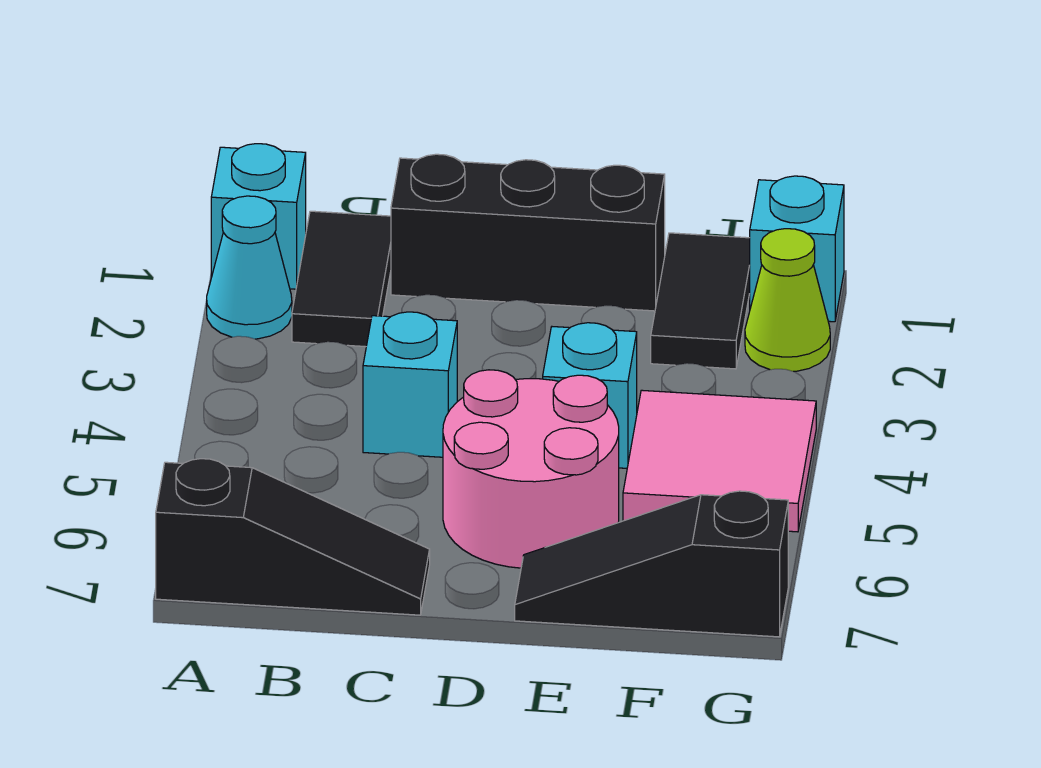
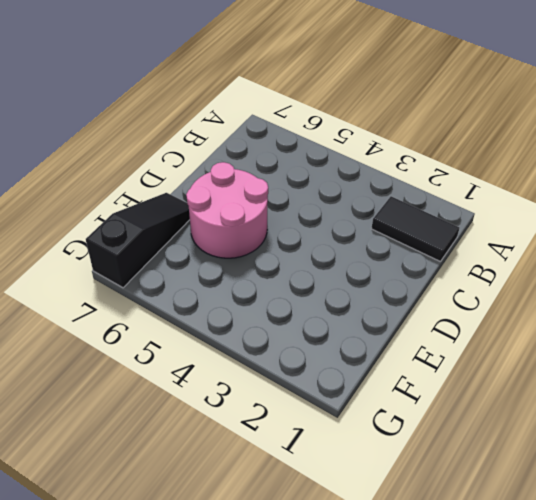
none -> cyan brick A1 level 1
none -> cyan cone A2 level 1
none -> black slope A7:C7 level 1 top A

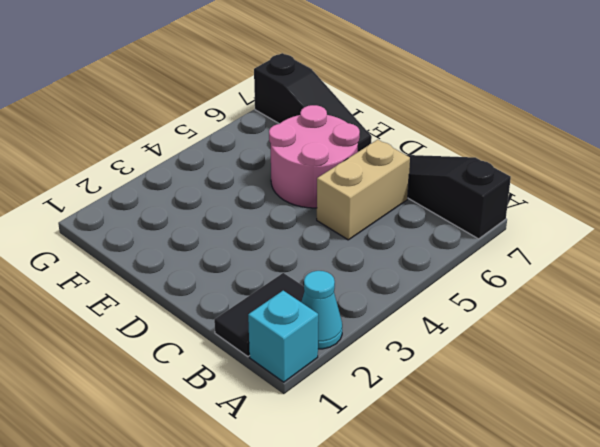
tan brick C5:C6 level 1 -> none
none -> black brick C1:E1 level 1
none -> cyan brick C4 level 1
none -> cyan brick E4 level 1

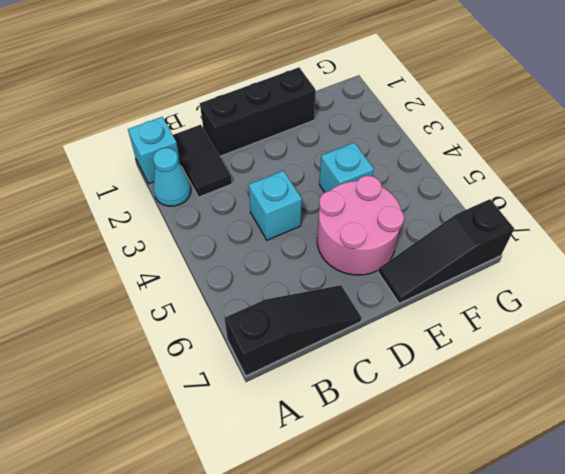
none -> black tile F1:F2 level 1
none -> pink tile F4:G5 level 1
none -> cyan brick G1 level 1

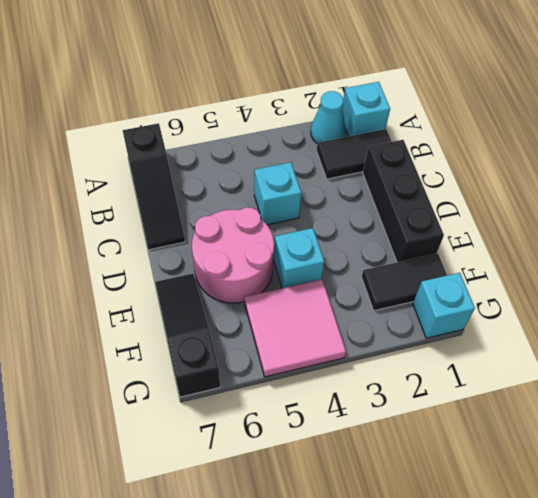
none -> lime cone G2 level 1

